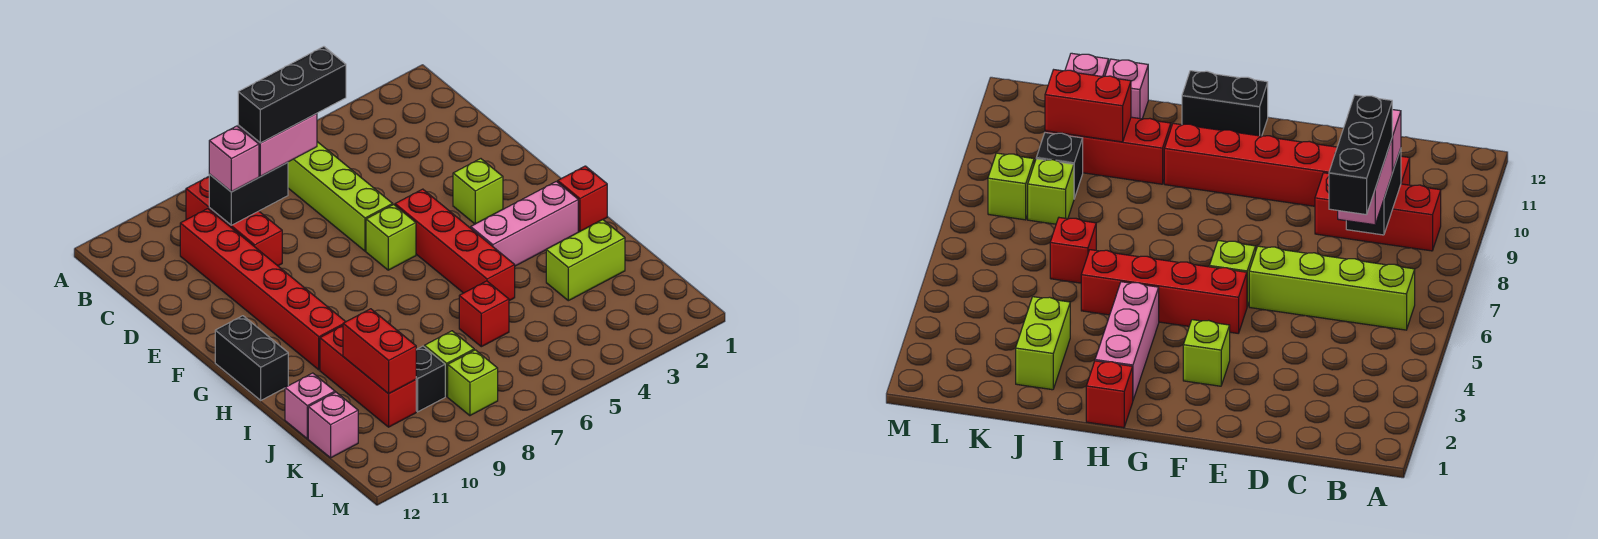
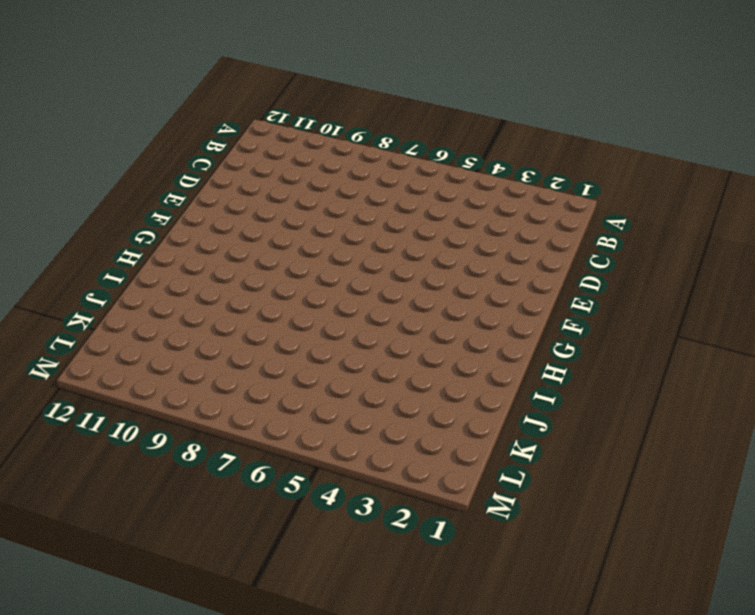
none -> lime brick B6:E6 level 1
none -> red brick B9:D9 level 1
none -> red brick C10:H10 level 1

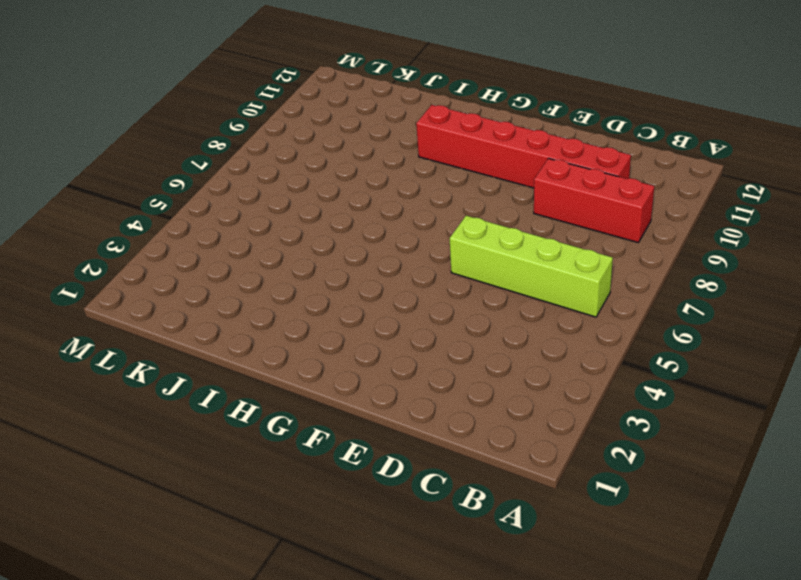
none -> lime brick F3 level 1
none -> red brick F5:I5 level 1
none -> lime brick F6 level 1

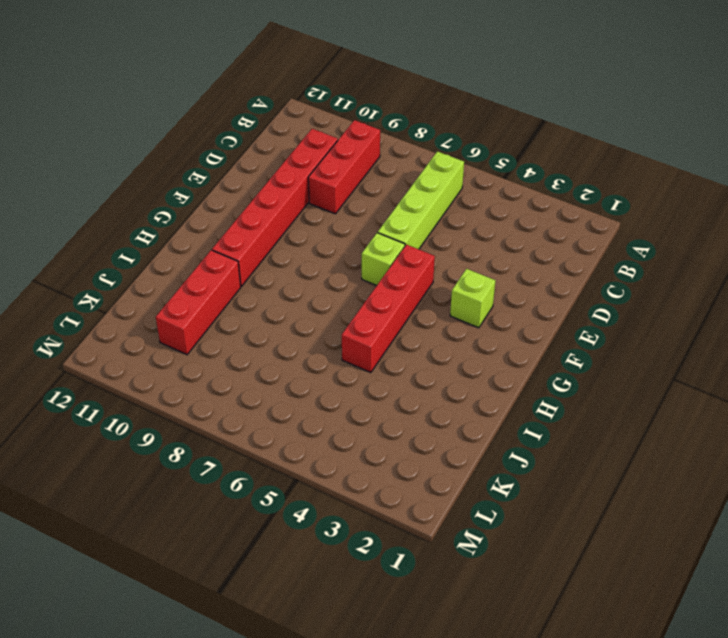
none -> black brick G12:H12 level 1
none -> red brick H1 level 1
none -> pink brick H2:H4 level 1

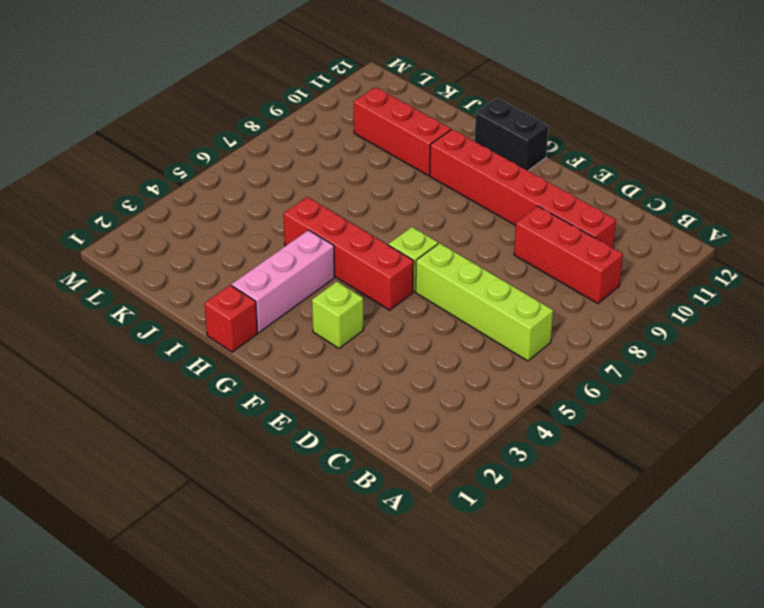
none -> lime brick J2:J3 level 1
none -> red brick J6 level 1
none -> pink brick J12 level 1

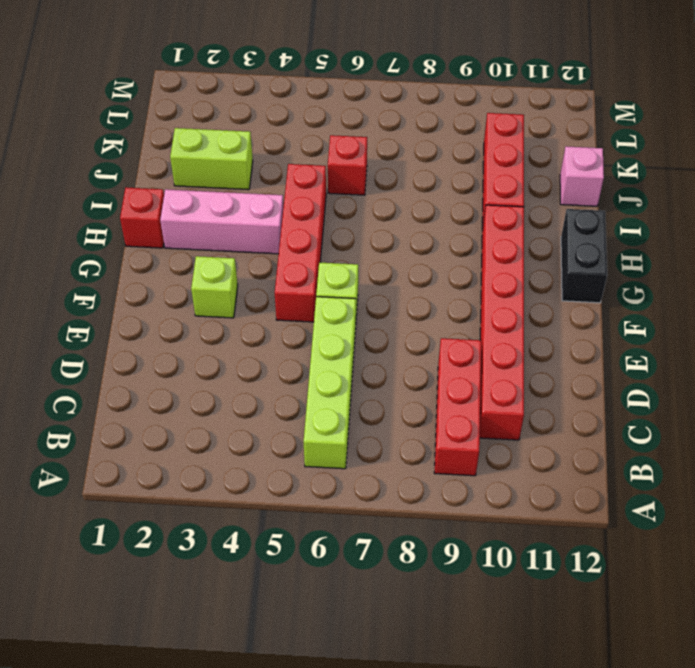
none -> lime brick K8 level 1
none -> black brick K9 level 1
none -> pink brick K12 level 1

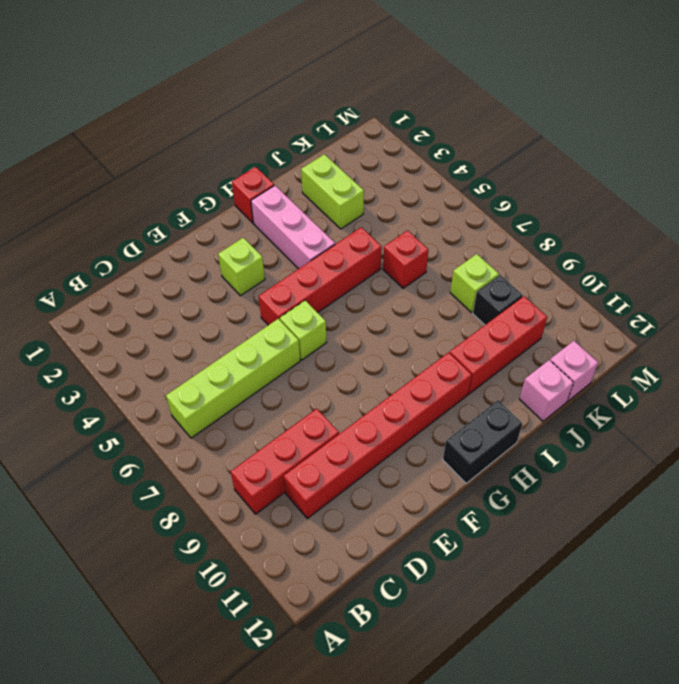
none -> lime brick L8 level 1
none -> black brick C8:C9 level 2
none -> red brick J10:K10 level 2

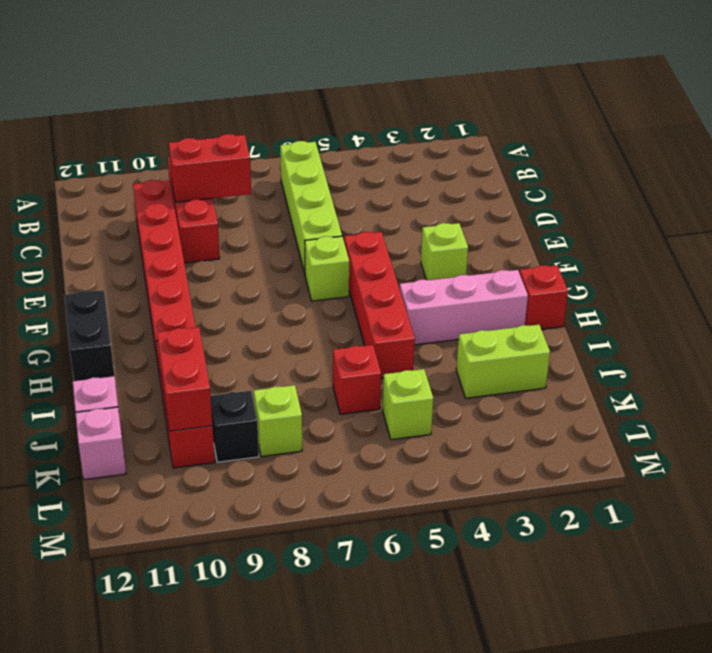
red brick C8:C9 level 2 -> black brick C8:C9 level 2
lime brick K5 level 1 -> lime brick L8 level 1
none -> pink brick C7:C8 level 3
none -> pink brick C9 level 3
none -> black brick C6:C8 level 4

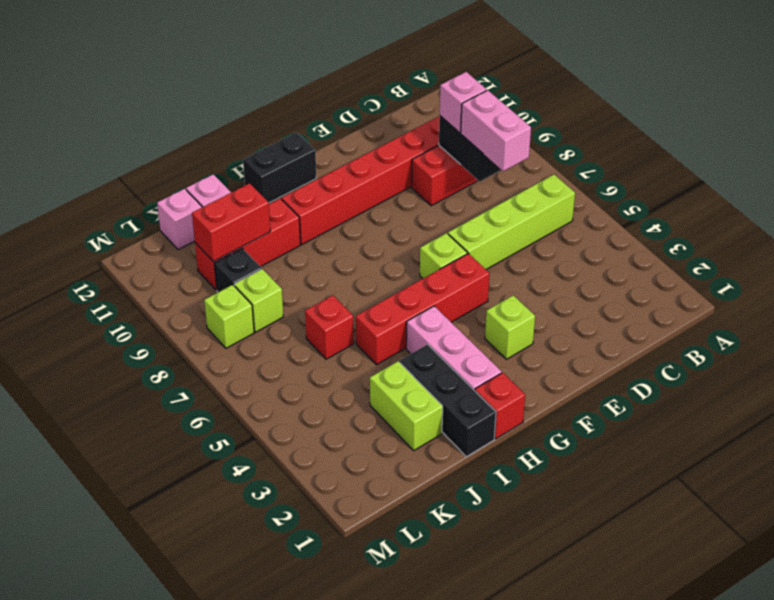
black brick I1:I3 level 1 -> black brick C6:C8 level 4

